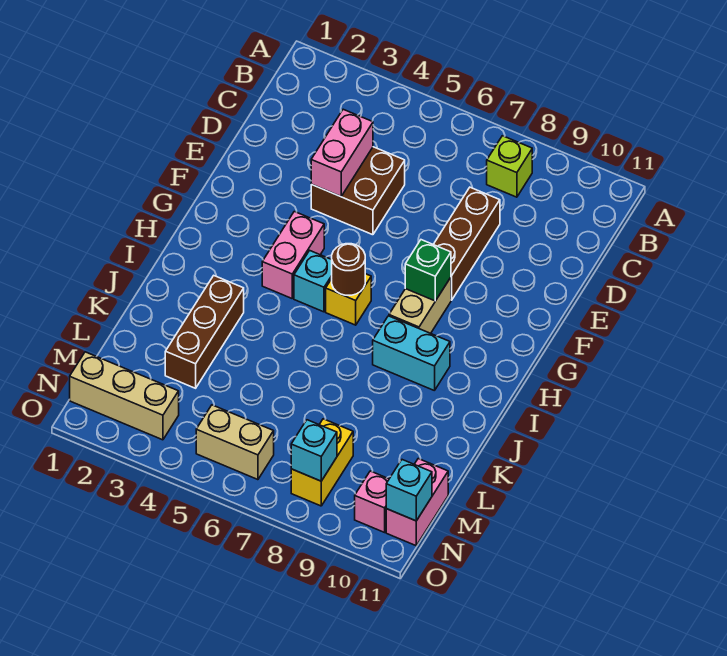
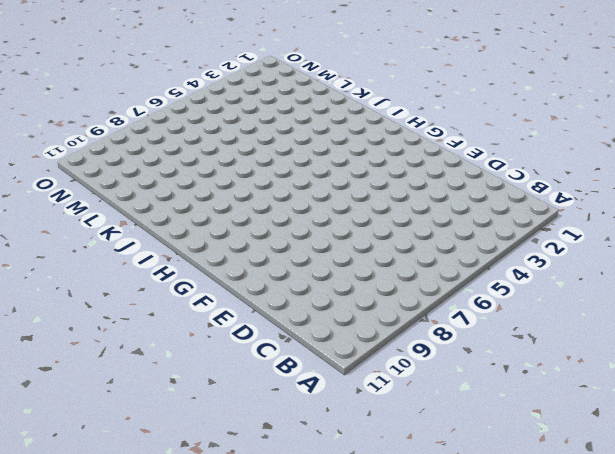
none -> lime brick B8 level 1
none -> brown brick D4:E5 level 1
none -> brown brick D8:F8 level 1

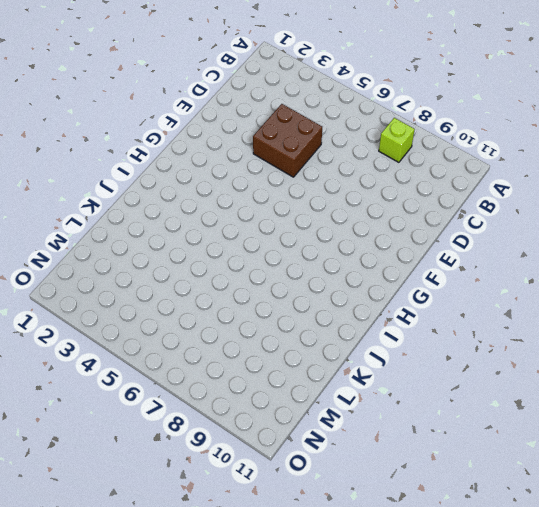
none -> brown brick D8:F8 level 1
none -> pink brick G4:H4 level 1
none -> tan brick G8:H8 level 1

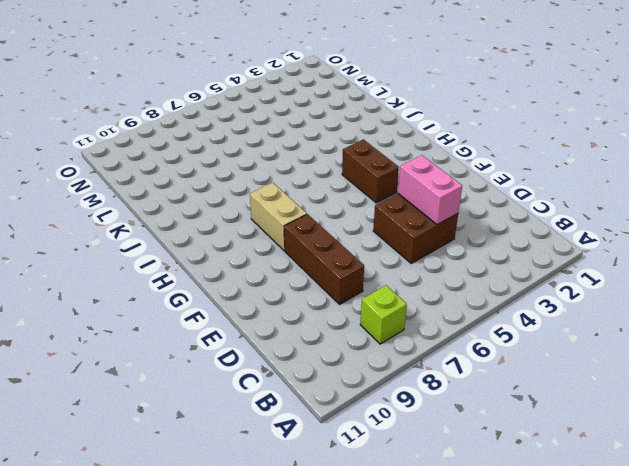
brown brick G4:H4 level 1 -> pink brick G4:H4 level 1
none -> cyan brick H5 level 1
none -> yellow brick H6 level 1
none -> cyan brick I8:I9 level 1

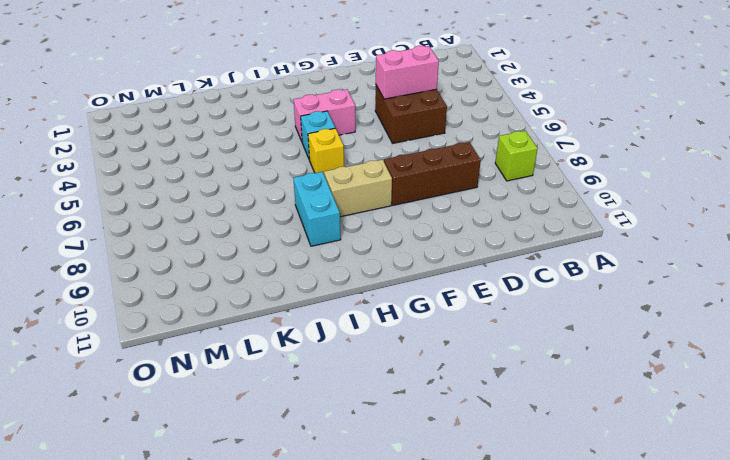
none -> brown brick J3:L3 level 1
none -> yellow brick M8:N8 level 1
none -> pink brick M11:N11 level 1

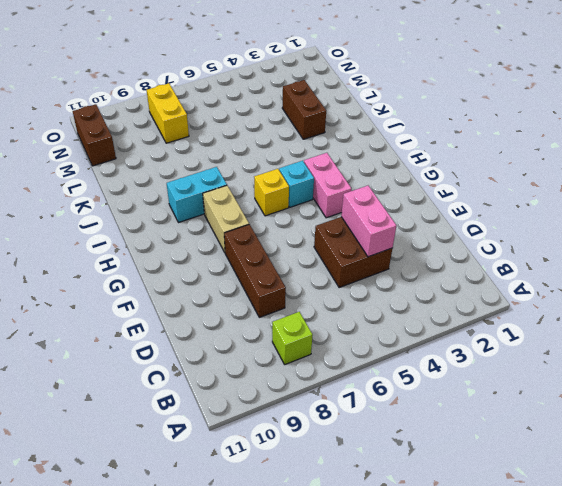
brown brick K3:L3 level 1 -> brown brick J3:L3 level 1
brown brick M11:N11 level 1 -> pink brick M11:N11 level 1
none -> tan brick N1:N3 level 1
none -> tan brick N5:N6 level 1
none -> pink brick N10 level 1

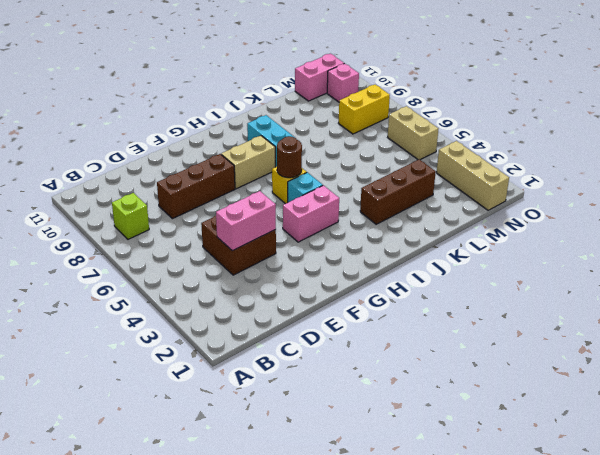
none -> green brick G8 level 2
none -> cyan brick N8 level 2
none -> cyan brick N11 level 2

